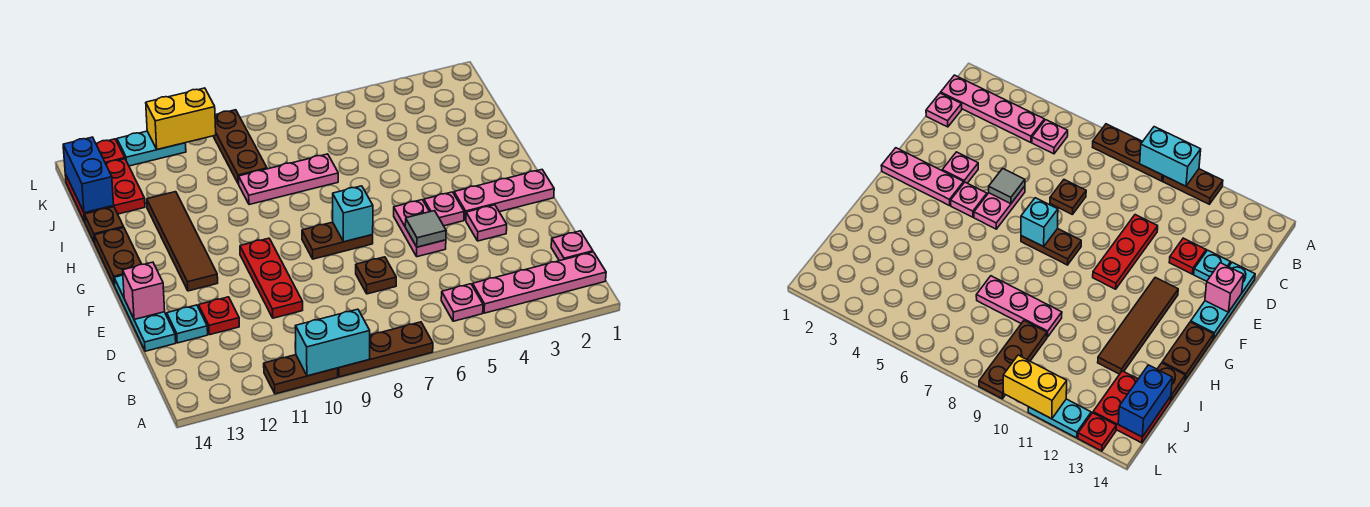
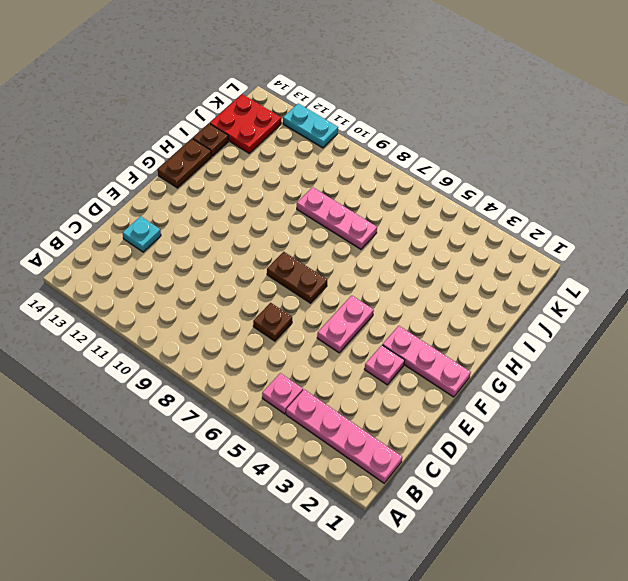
none -> brown plate A7:A9 level 1
none -> brown plate A10:A11 level 1
none -> pink plate C1 level 1

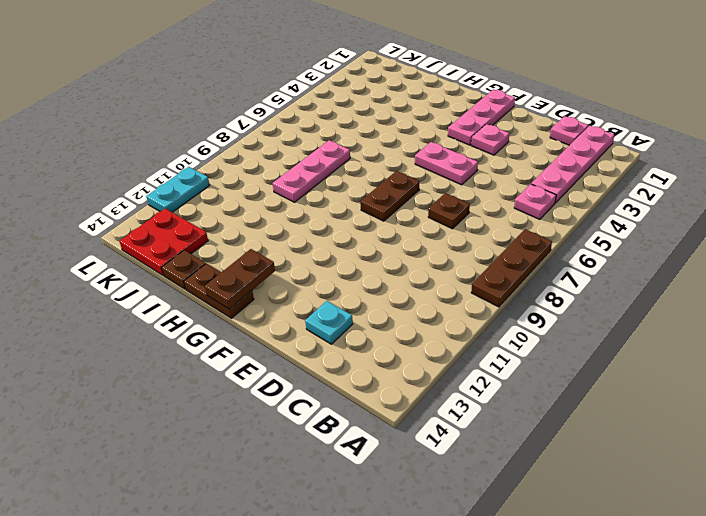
brown plate G13:G14 level 2 -> brown plate A10:A11 level 1
none -> red plate D10:F10 level 1
none -> red plate D12 level 1
none -> cyan plate D14:F14 level 1

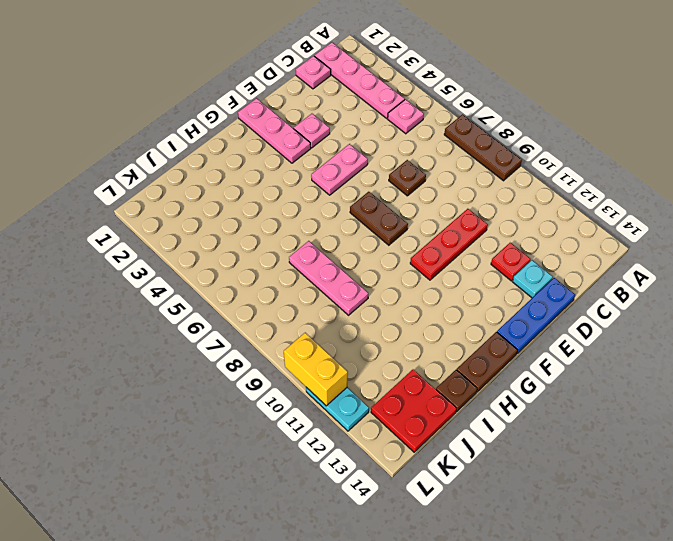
blue plate D14:F14 level 1 -> cyan plate D14:F14 level 1
none -> brown plate A10:A11 level 1
none -> pink plate F4 level 1
none -> brown tile F12:I12 level 1

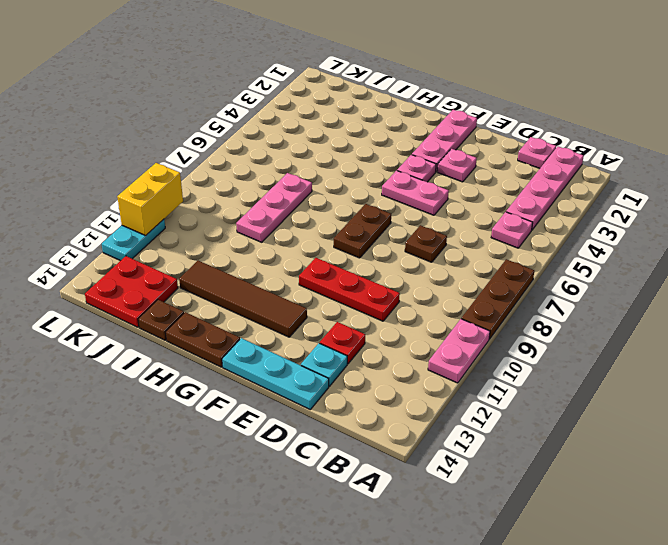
pink plate A10:A11 level 1 -> brown plate A10:A11 level 1
none -> brown plate J9:L9 level 1
none -> red plate L13 level 1
none -> cyan brick A9:A10 level 2

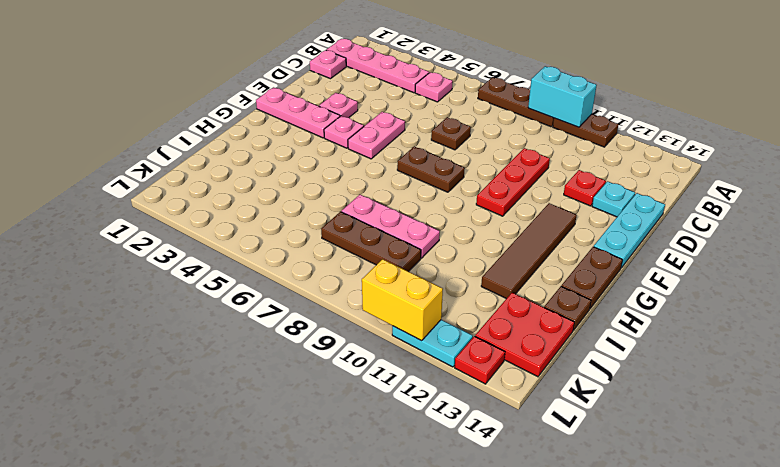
brown plate J7:J9 level 1 -> brown plate J9:L9 level 1
none -> grey tile E5 level 2
none -> pink brick E14 level 2
none -> cyan brick F7 level 2

